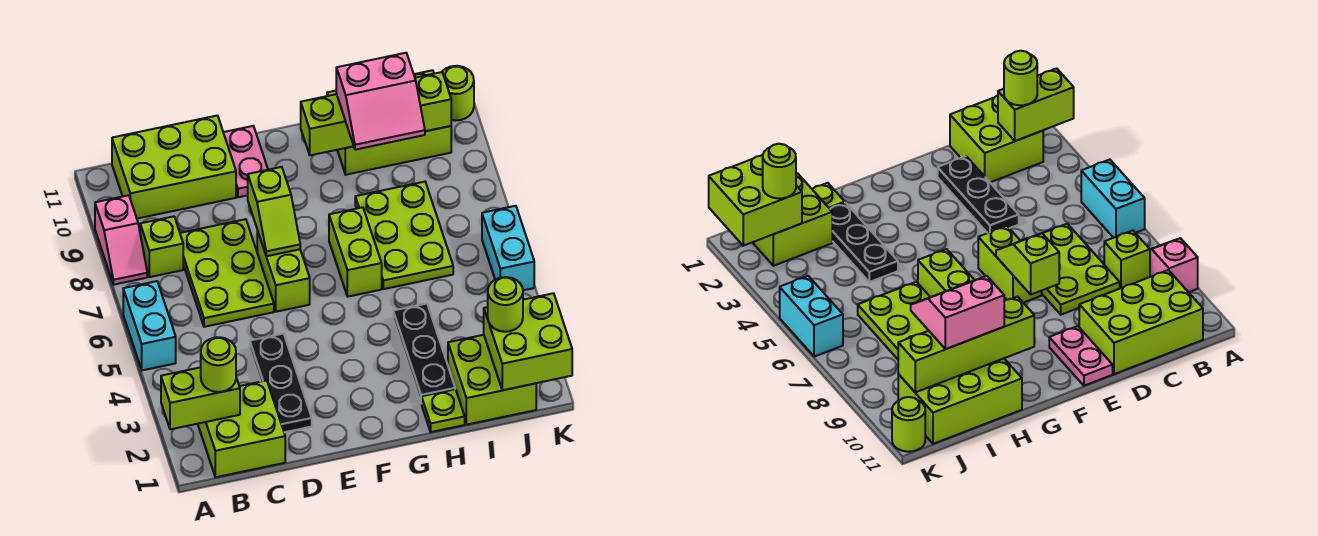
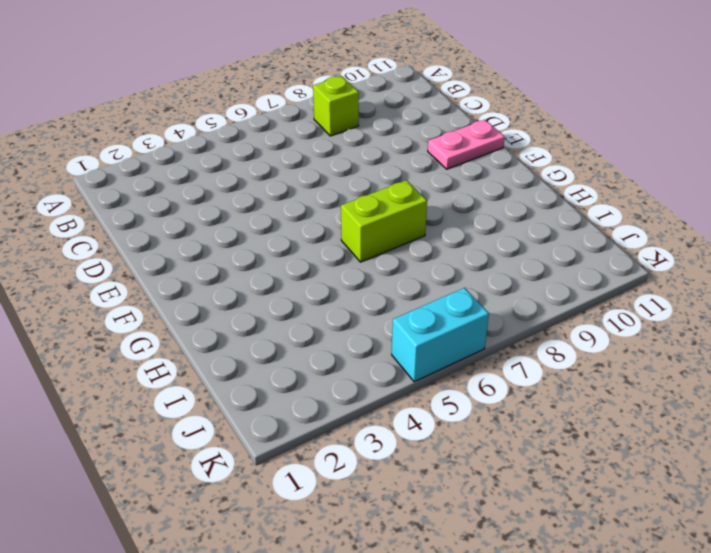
none -> cyan brick A5:A6 level 1
none -> pink slope A8:A9 level 1 top 9
none -> lime brick B1:C2 level 1

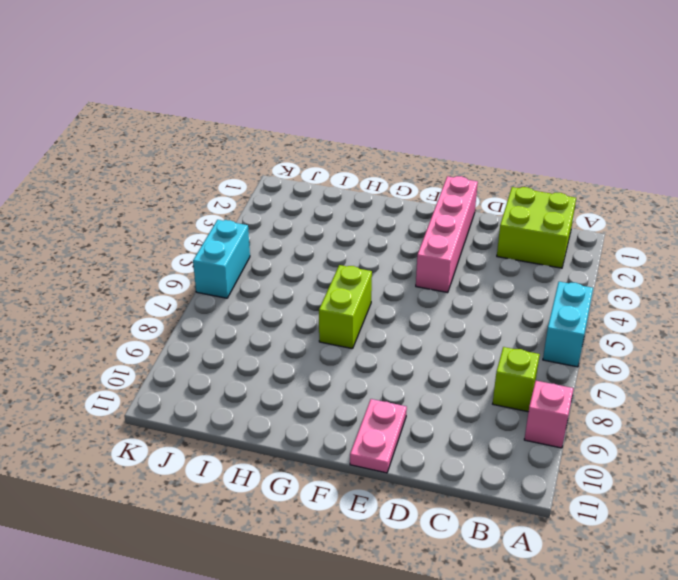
pink brick E1:E4 level 1 -> none
none -> lime brick B10:D11 level 1
none -> lime plate C6:D8 level 1
none -> black plate D2:D4 level 1

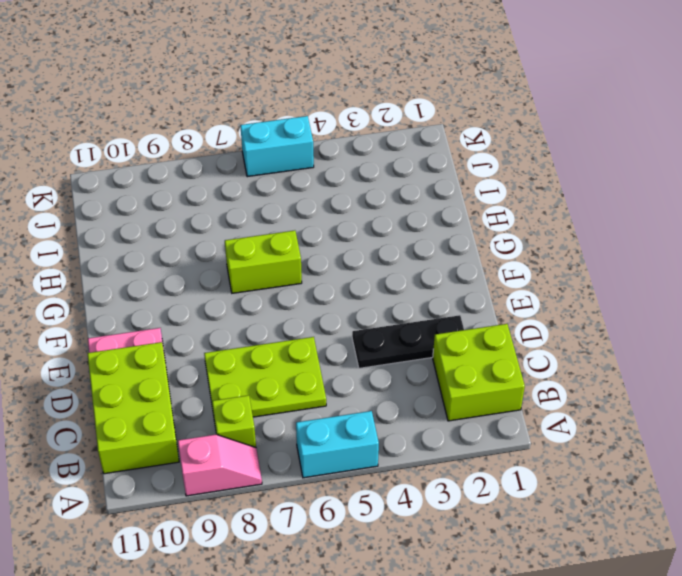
none -> lime brick E6:E7 level 1
none -> lime plate H1 level 1
none -> black plate H2:H4 level 1

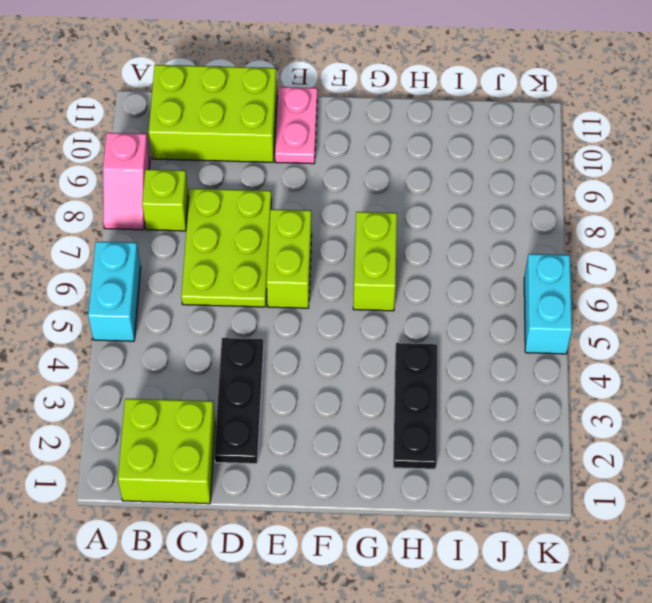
none -> lime plate H1 level 1
none -> lime plate H6:I8 level 1
none -> lime brick H10:J11 level 1

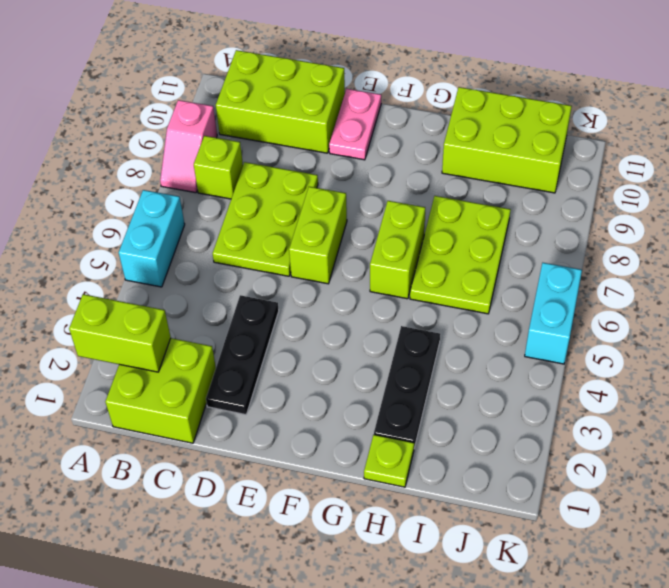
none -> lime brick I1:J2 level 1
none -> lime round brick K11 level 1
none -> lime slope E7:E8 level 2 top 8

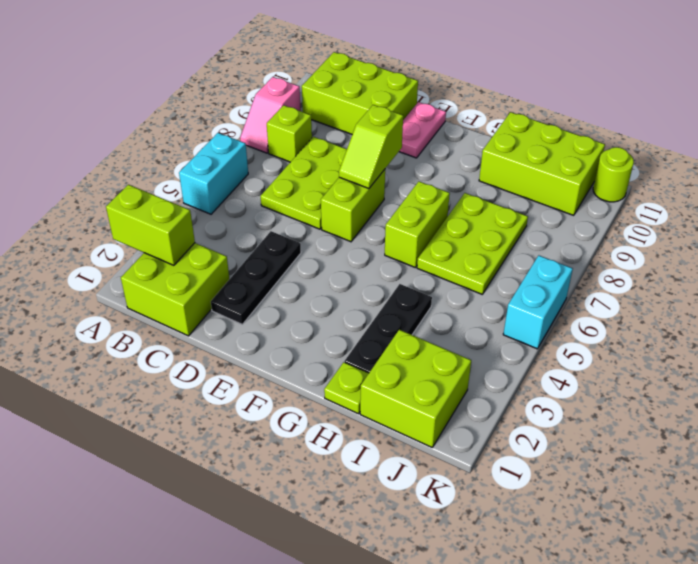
none -> lime brick G10:J10 level 2
none -> lime brick J1:K2 level 2
none -> lime round brick B2 level 3

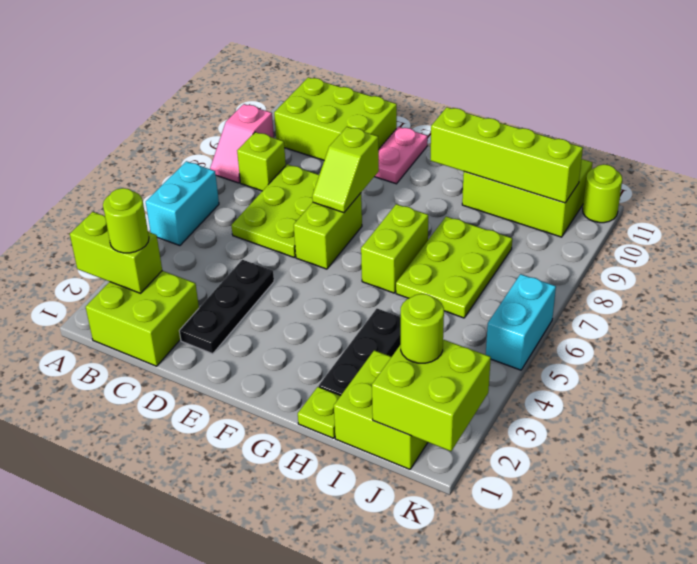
none -> pink slope H9:I10 level 3 top 10

